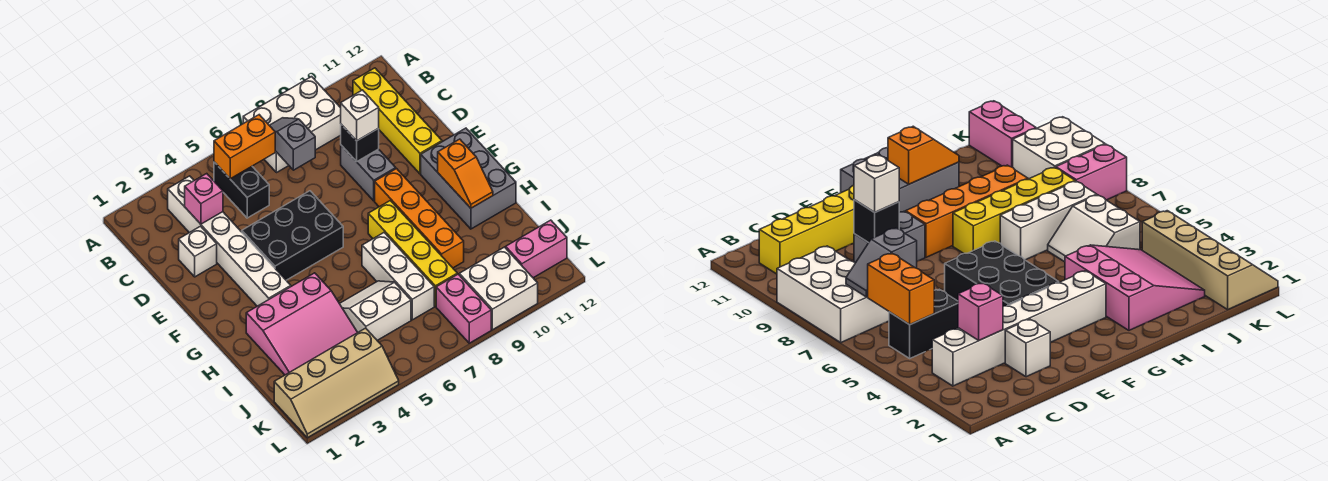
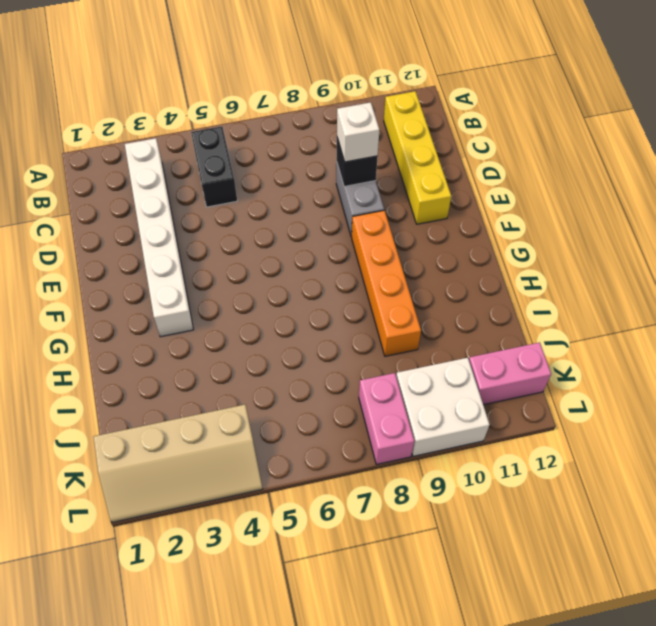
none -> white brick A7:B9 level 1
none -> white brick D2 level 1
none -> black brick E4:F6 level 1

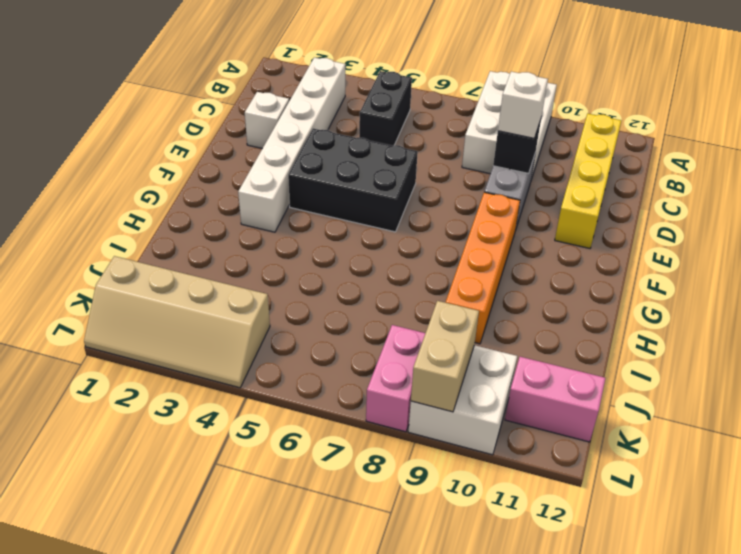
white brick A8:C9 level 1 -> white brick A7:B9 level 1
tan brick K9:L9 level 2 -> none
none -> grey brick F11:H12 level 1
none -> yellow brick G8:J8 level 1
none -> pink slope H2:J4 level 1 top H

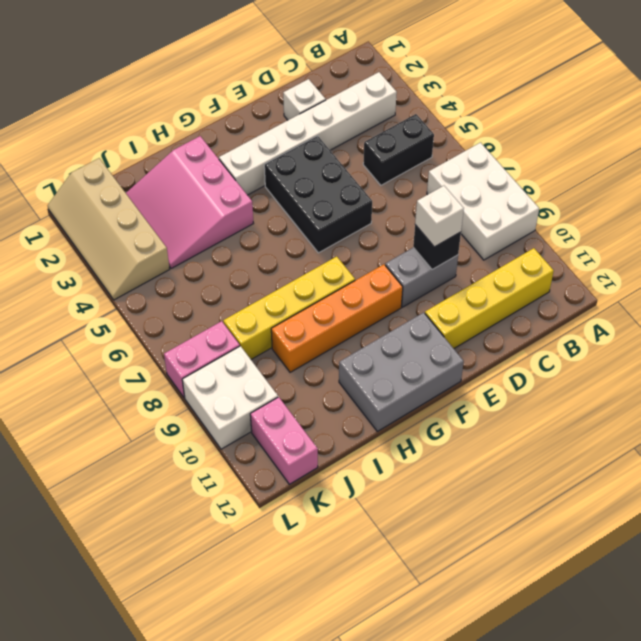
none -> white brick H7:J7 level 1
none -> white slope I5:J6 level 1 top J
none -> orange brick B5:B6 level 2

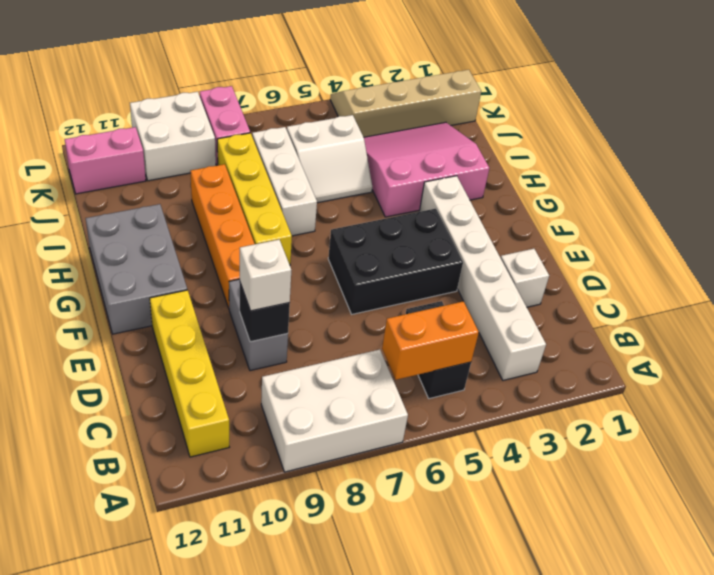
none -> grey slope B7:C7 level 2 top C
none -> pink brick C3 level 2
none -> orange slope G11:H11 level 2 top G

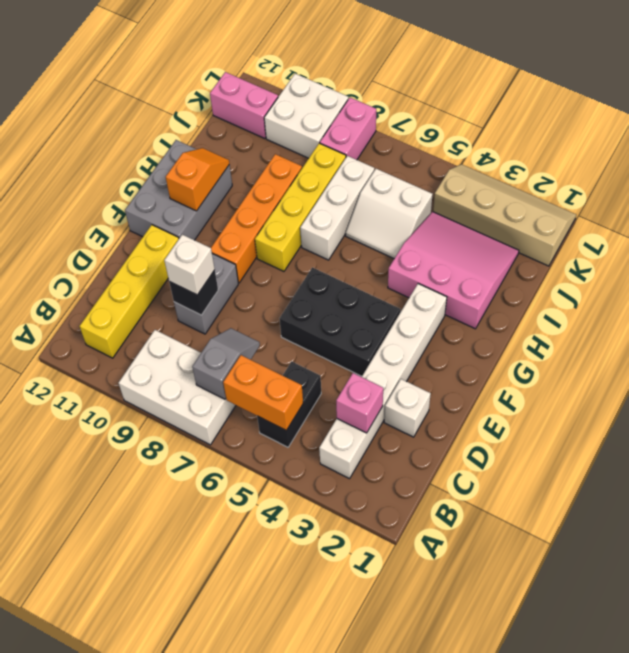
grey slope B7:C7 level 2 top B -> grey slope B7:C7 level 2 top C

